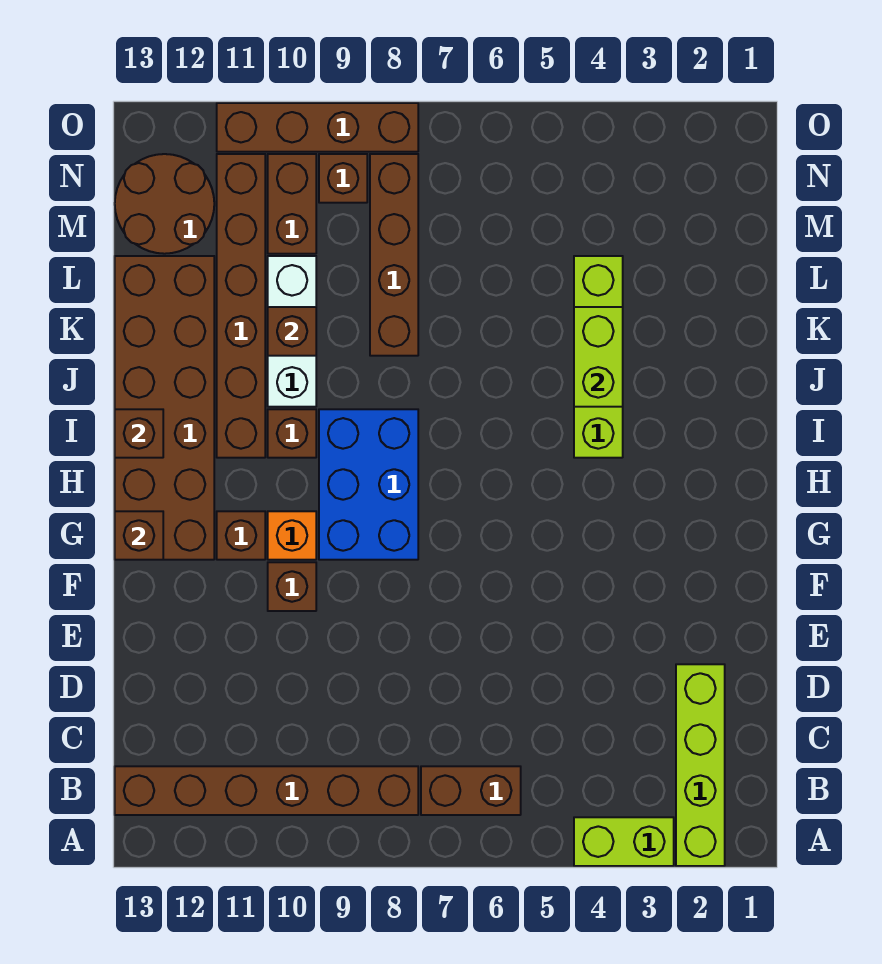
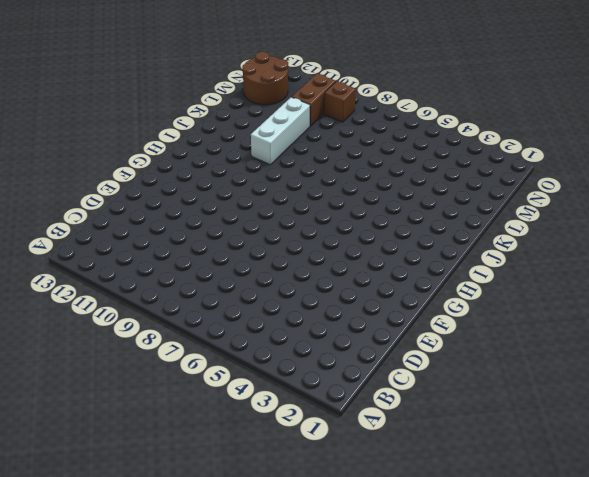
none -> lime brick A2:D2 level 1
none -> lime brick A3:A4 level 1
none -> brown brick B6:B7 level 1

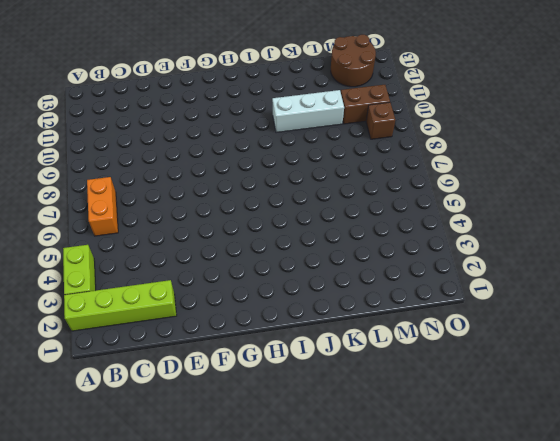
orange brick B6:B7 level 1 -> brown brick B6:B7 level 1
none -> brown brick B8:B13 level 1
none -> brown brick F10 level 1
none -> blue brick G8:I9 level 1

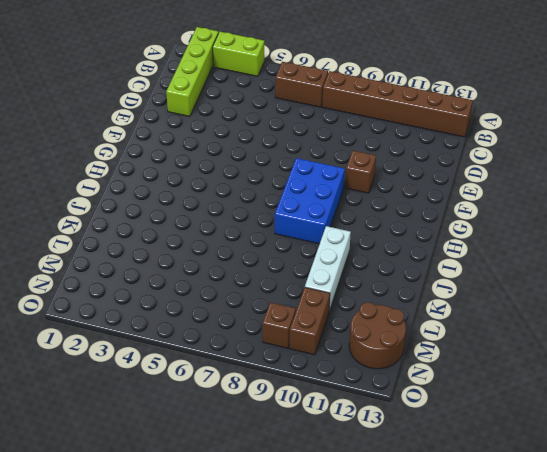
none -> orange brick G10 level 1
none -> brown brick G11 level 1
none -> brown brick G12:L13 level 1

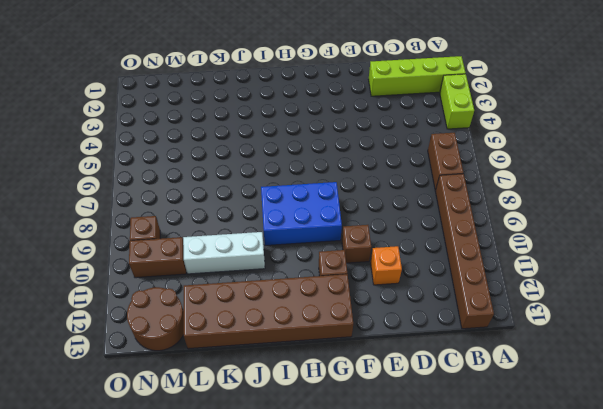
orange brick E11 level 1 -> orange brick G10 level 1
none -> lime brick I4:L4 level 1
none -> brown brick I10 level 1
none -> brown brick I11:N11 level 1

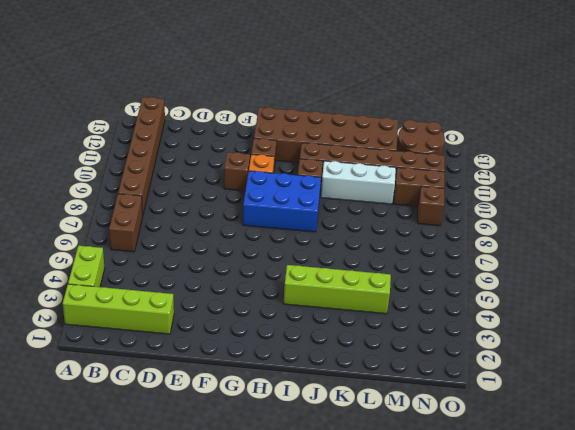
none -> brown brick K8:N8 level 1
none -> brown brick O8:O11 level 1
none -> brown brick G13 level 2

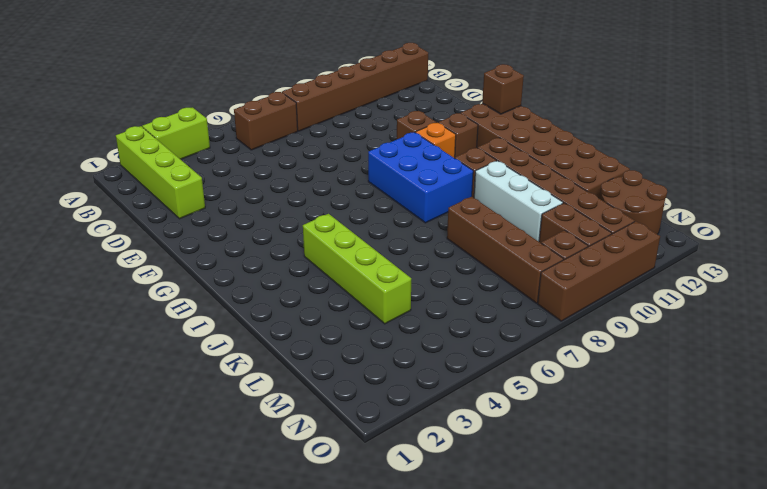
none -> brown brick I13 level 2
none -> lime brick J4:K4 level 2
none -> brown brick K10 level 2

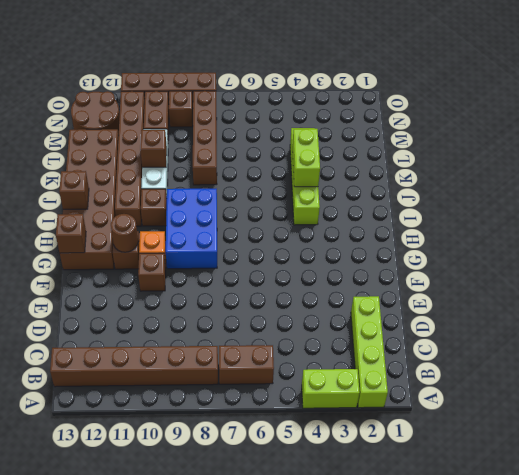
brown round brick G11 level 2 -> none

